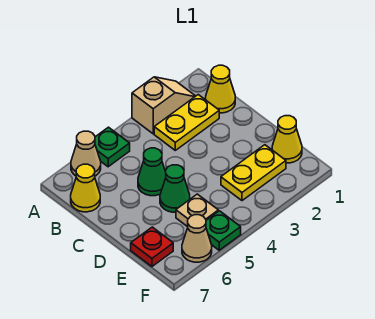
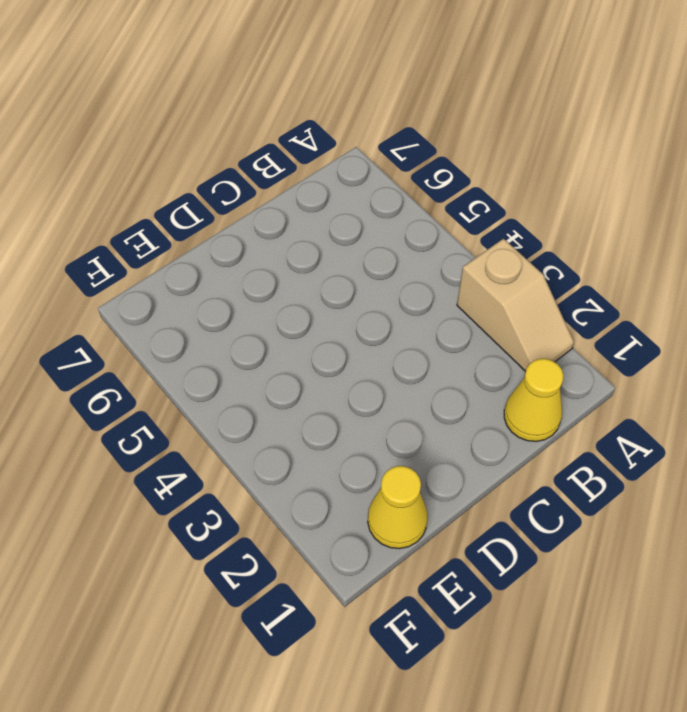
none -> green plate A5 level 1
none -> tan cone A6 level 1
none -> yellow plate B2:B3 level 1

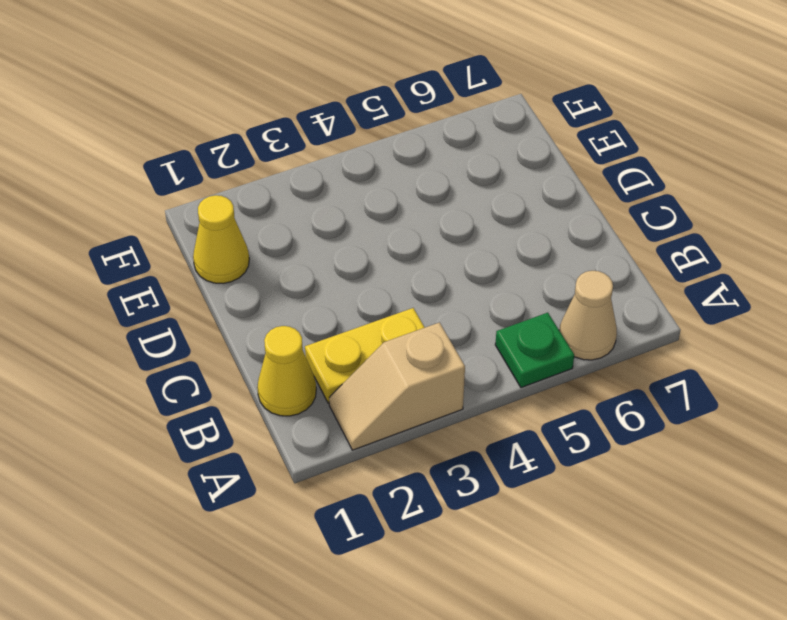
none -> yellow cone B7 level 1
none -> green cone C5 level 1
none -> green cone D5 level 1

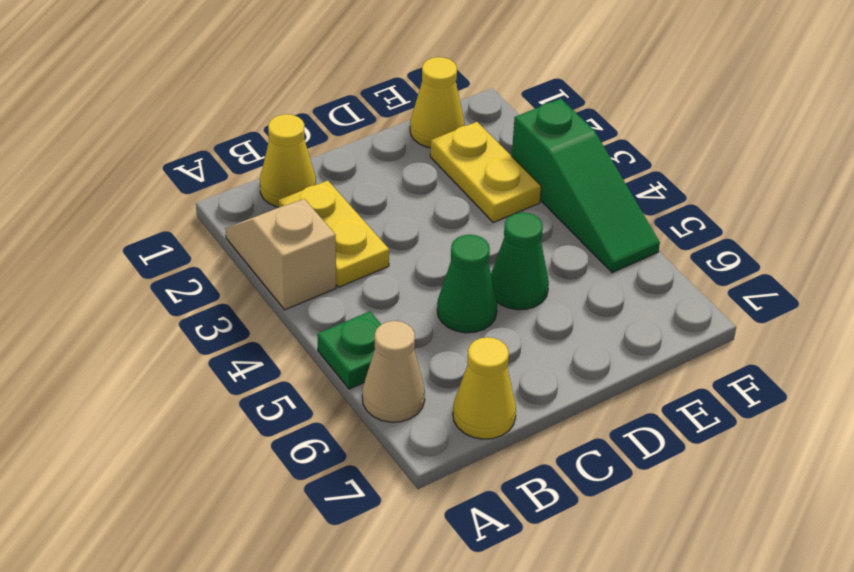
green slope F3:F5 level 1 top 3 -> green plate F5 level 1
none -> tan plate E5 level 1
none -> red plate E7 level 1
none -> tan cone F6 level 1

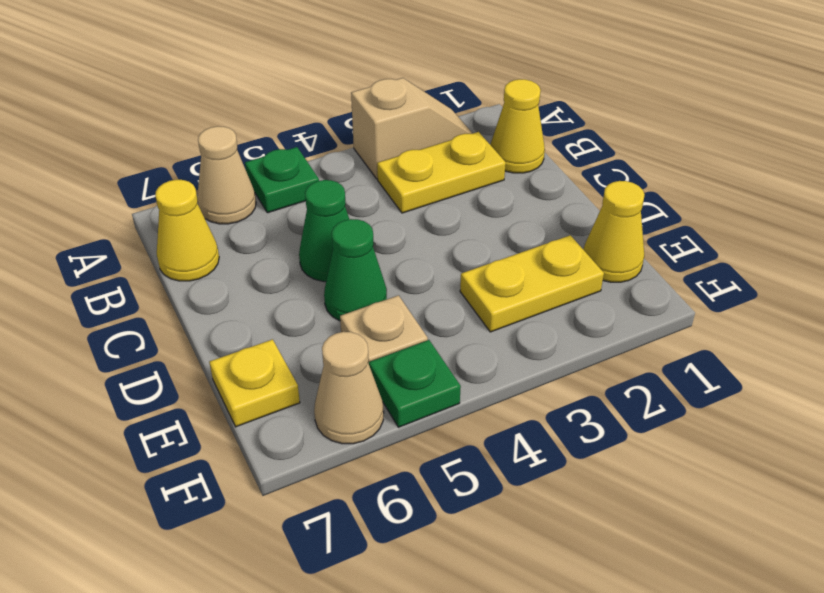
yellow plate E7 level 1 -> red plate E7 level 1

